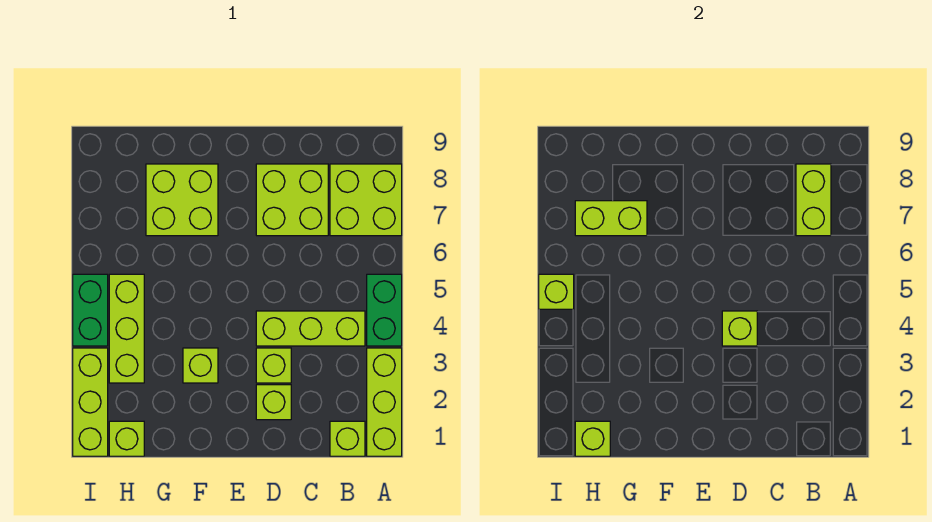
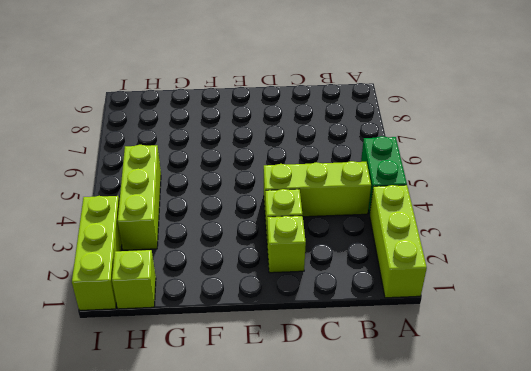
none -> lime brick A7:B8 level 1
none -> lime brick B1 level 1
none -> lime brick C7:D8 level 1

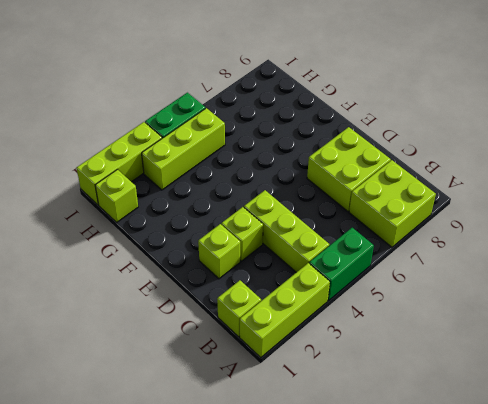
none -> lime brick F3 level 1
none -> lime brick F7:G8 level 1
none -> lime brick B7:B8 level 2

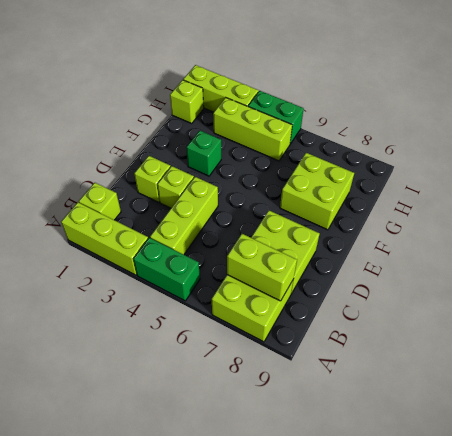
green brick F3 level 1 -> lime brick F3 level 1
none -> lime brick D4 level 2
none -> lime brick G7:H7 level 2
none -> lime brick H1 level 2

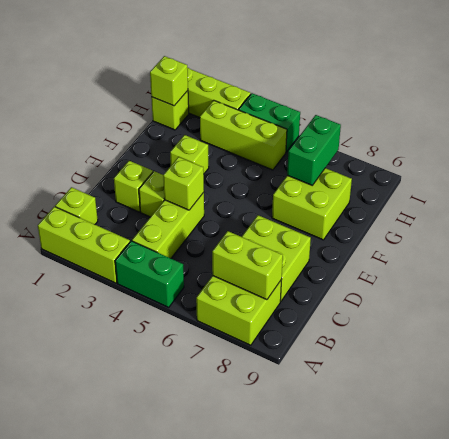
green brick G7:H7 level 2 -> lime brick G7:H7 level 2
none -> lime brick I5 level 2

